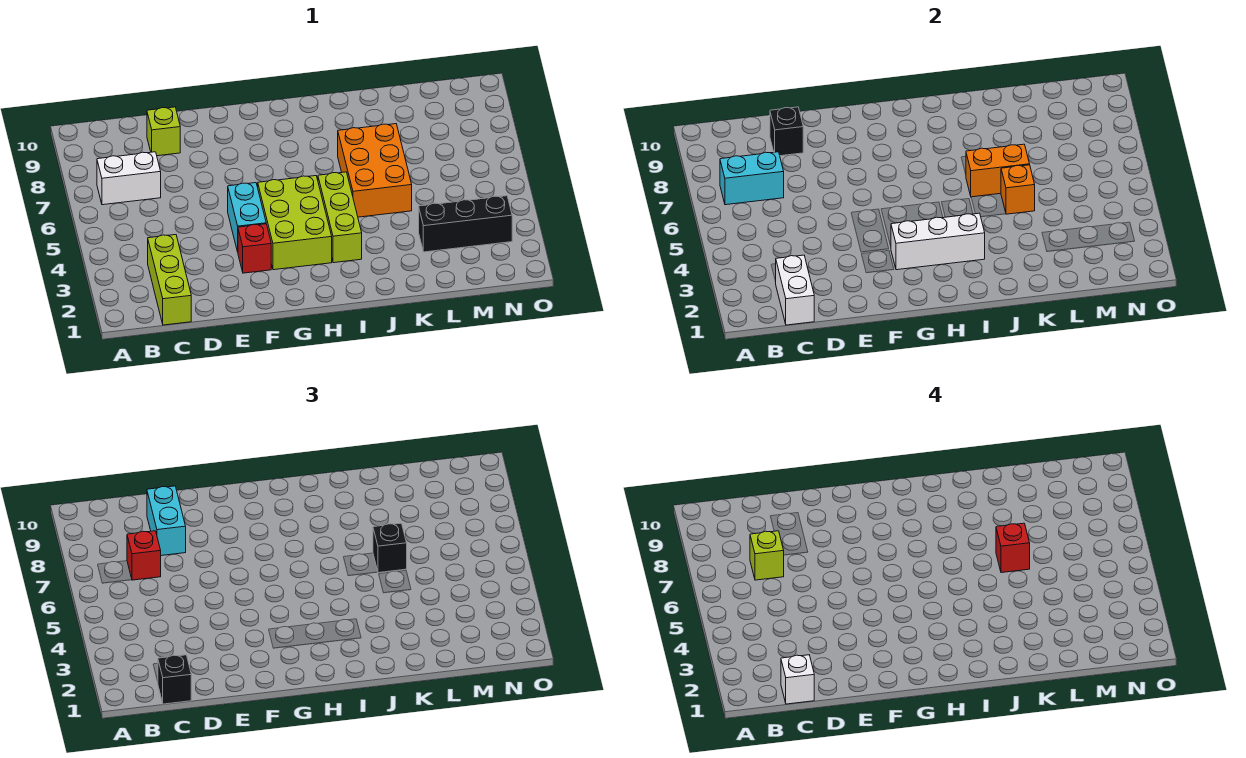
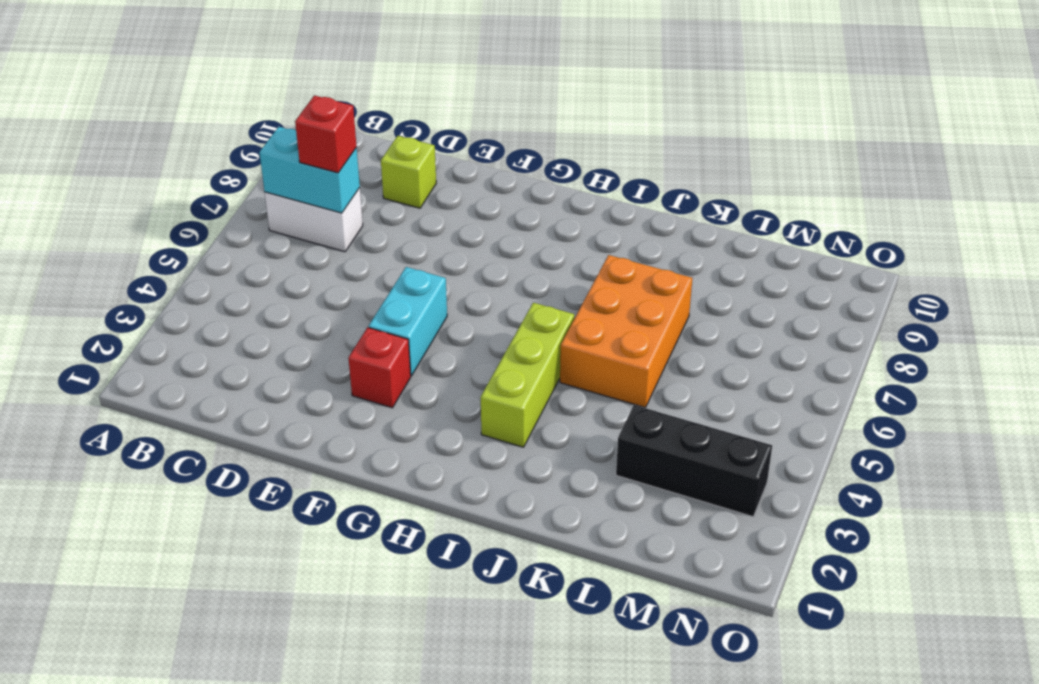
none -> lime brick C1:C3 level 1
none -> lime brick G3:H5 level 1
none -> white brick C1:C2 level 2

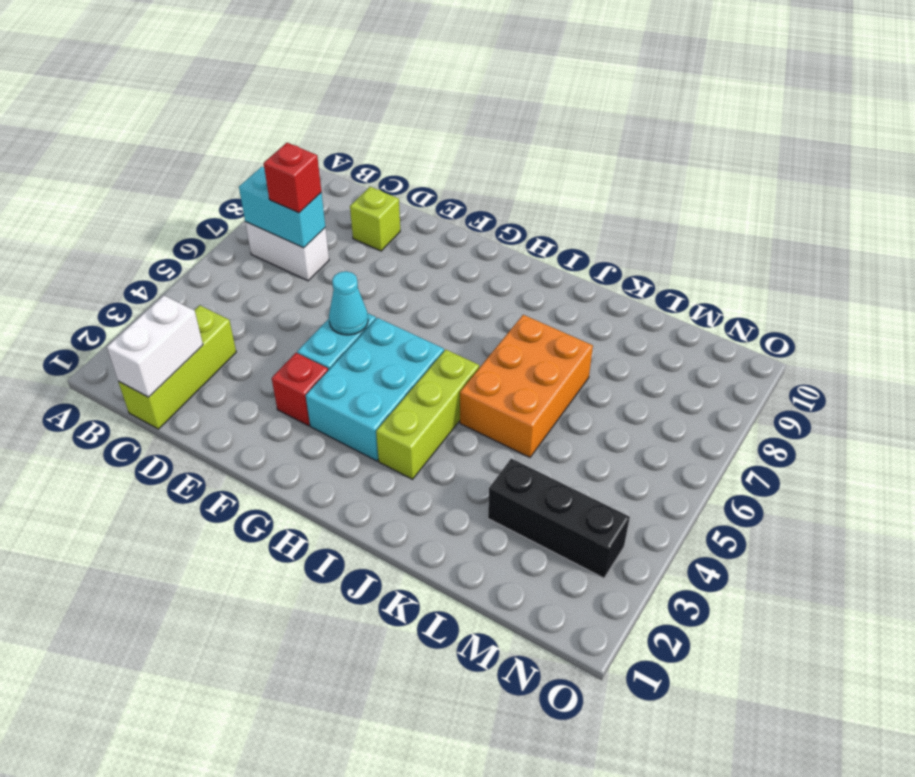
cyan cone F5 level 2 -> none
cyan brick G3:H5 level 1 -> lime brick G3:H5 level 1
none -> black brick D9 level 2
none -> white brick G3:I3 level 2
none -> orange brick J6:K6 level 2

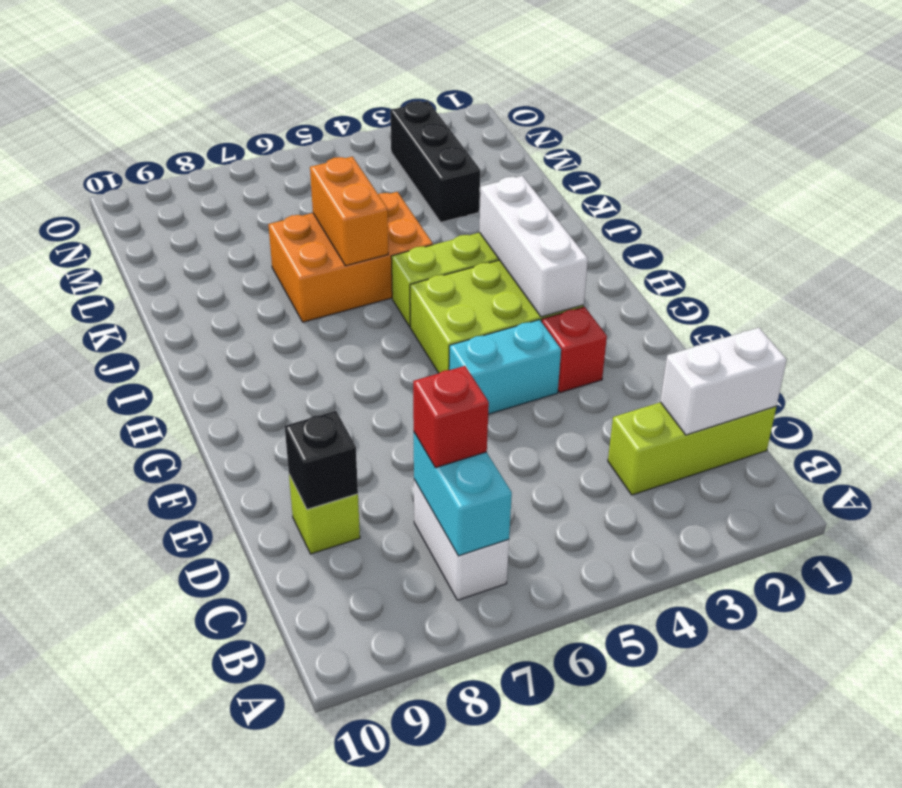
none -> orange brick K5 level 2
none -> black brick C1 level 3
none -> cyan brick D8:D9 level 3

